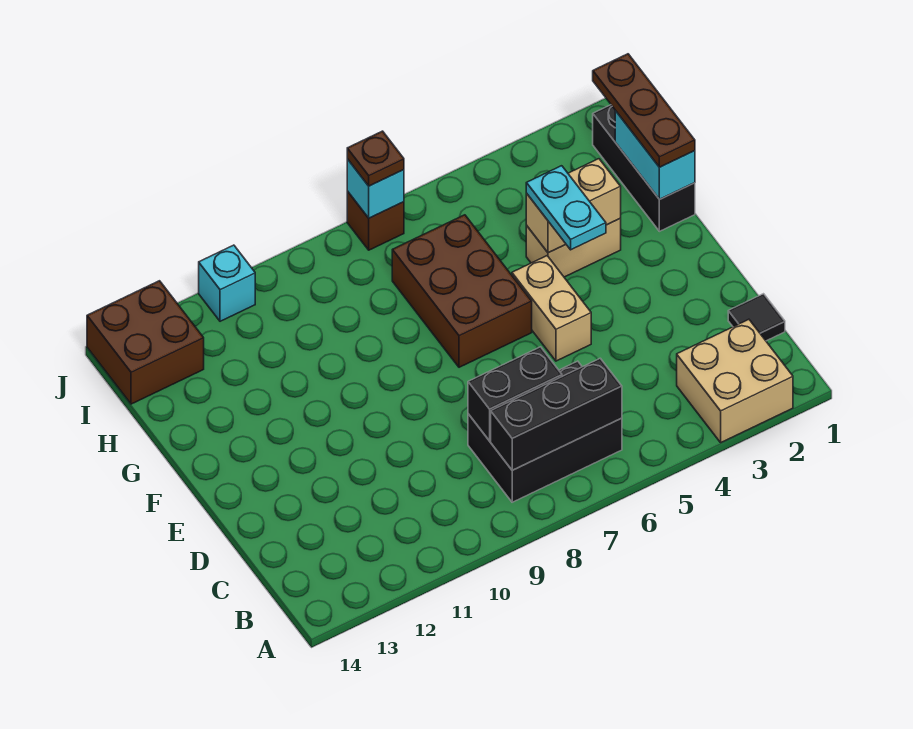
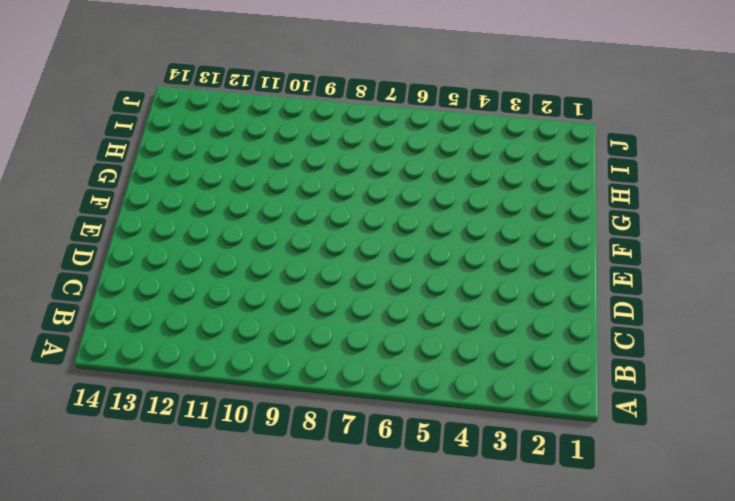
none -> tan brick A2:B3 level 1
none -> black brick B6:C8 level 1
none -> black tile C1 level 1

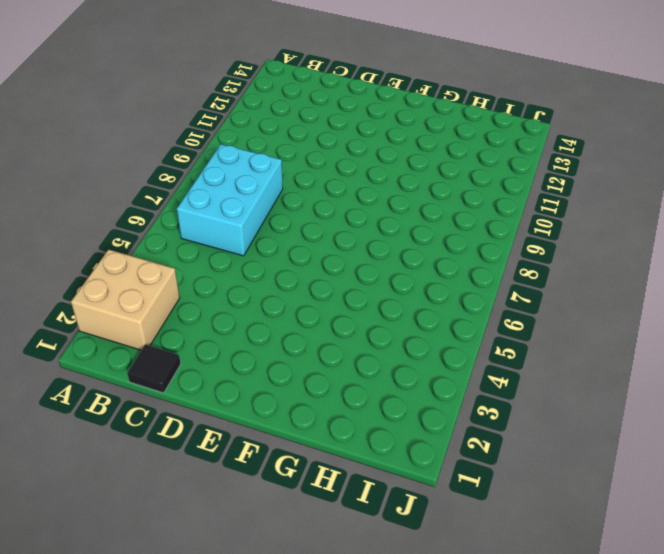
cyan brick B6:C8 level 1 -> black brick B6:C8 level 1
none -> tan brick E5:F5 level 1
none -> brown brick F6:H7 level 1
none -> black brick G1:I1 level 1

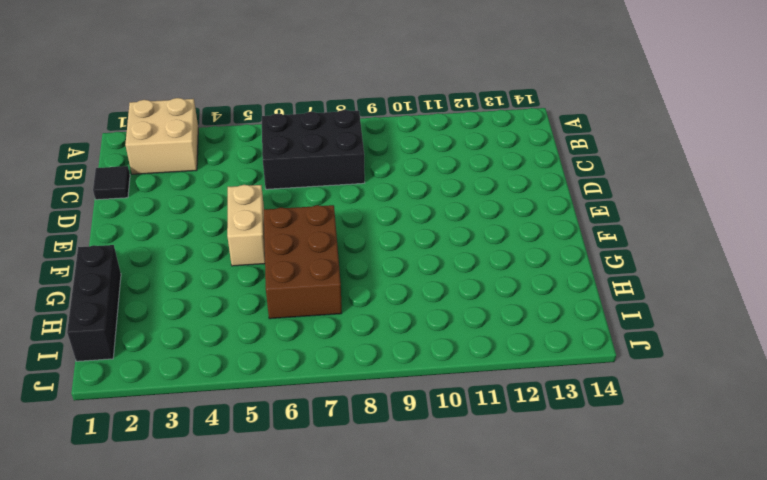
none -> tan brick G3:G4 level 1
none -> brown brick I13:J14 level 1
none -> brown brick J7 level 1

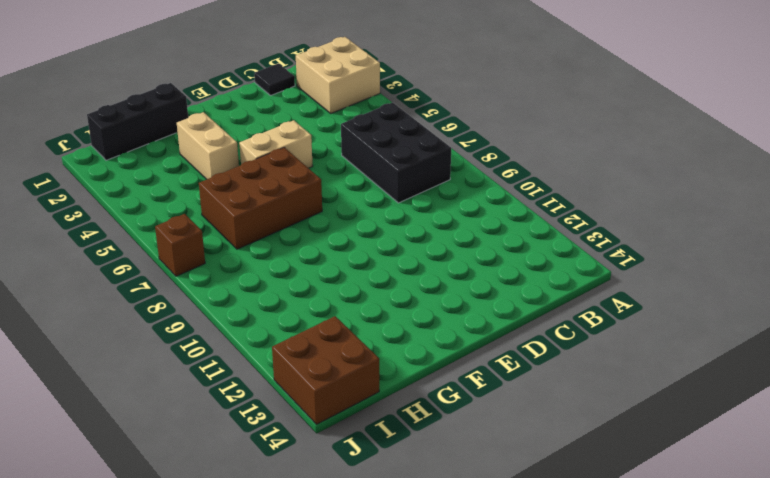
none -> cyan brick J11 level 1
none -> black brick B6:B8 level 2
none -> black brick C7:C8 level 2

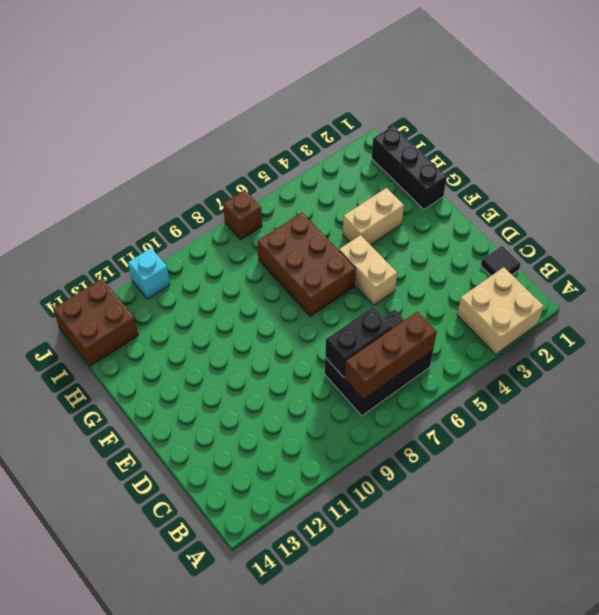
brown brick B6:B8 level 2 -> black brick B6:B8 level 2
none -> cyan brick G1:H1 level 2
none -> tan brick G3:G4 level 2
none -> cyan brick J7 level 2

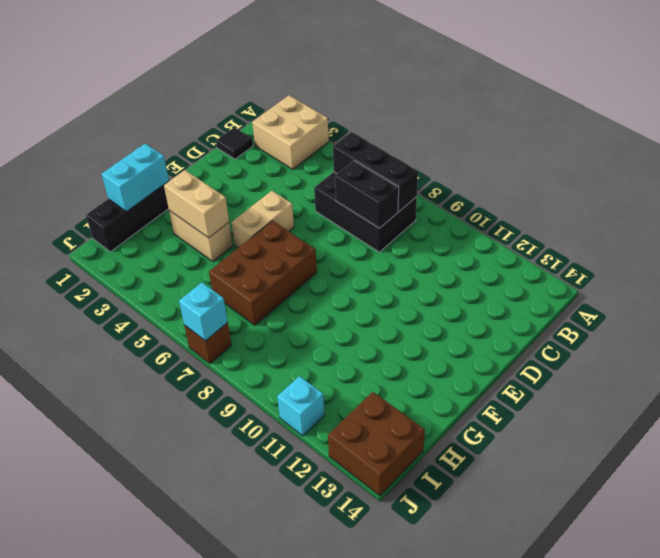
none -> cyan plate F4:G4 level 3
none -> brown plate G1:I1 level 3
none -> brown plate J7 level 3

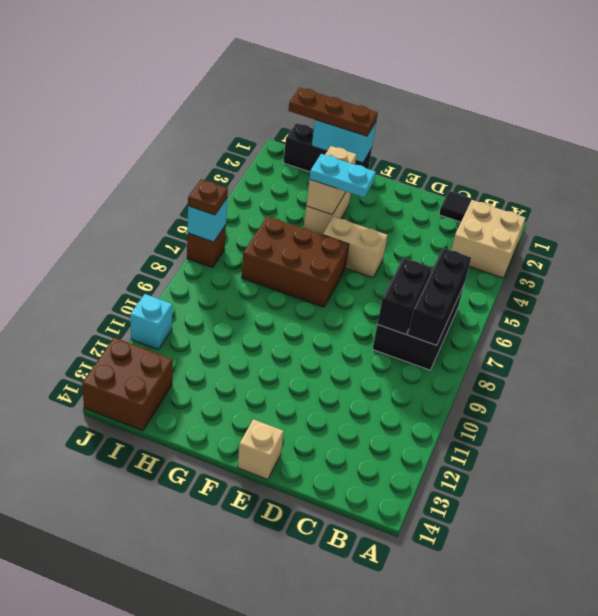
tan brick E14 level 1 -> none

